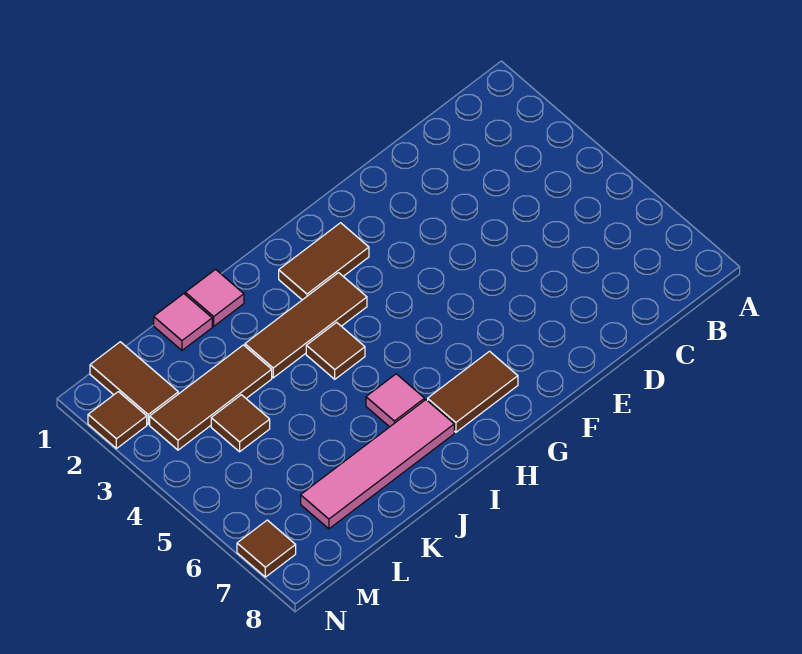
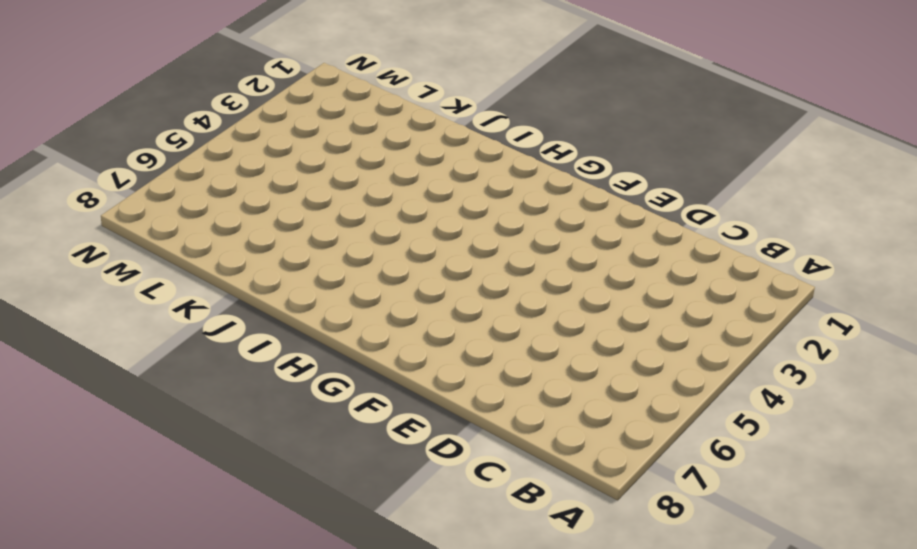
none -> brown tile G2:H2 level 1
none -> brown tile G7:H7 level 1
none -> brown tile H3:J3 level 1

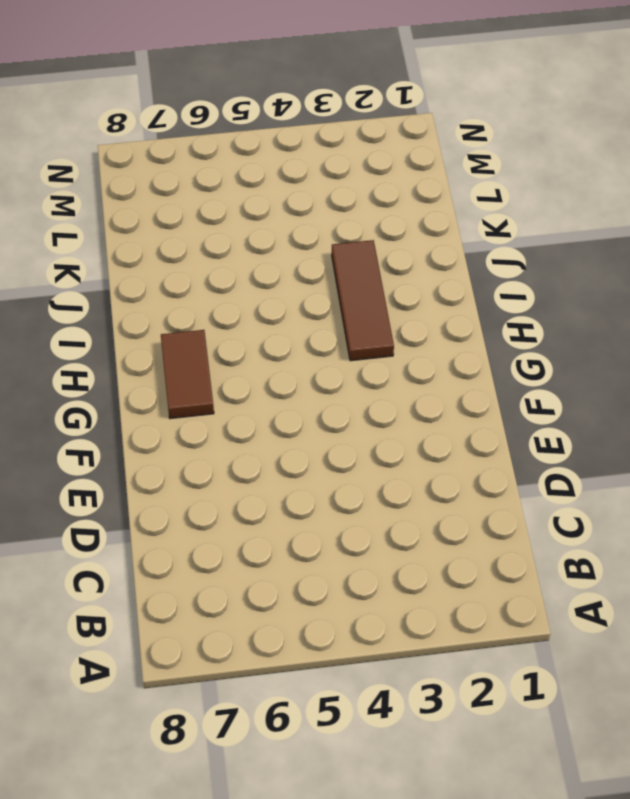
none -> brown tile G2:H2 level 1
none -> brown tile I4 level 1
none -> pink tile I6 level 1

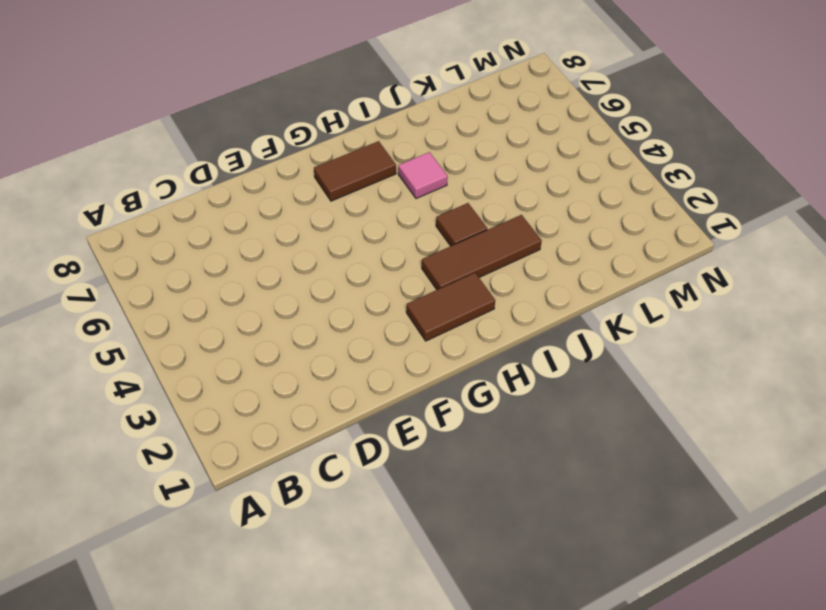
none -> pink tile I7:L7 level 1
none -> pink tile J1 level 1
none -> pink tile K1 level 1

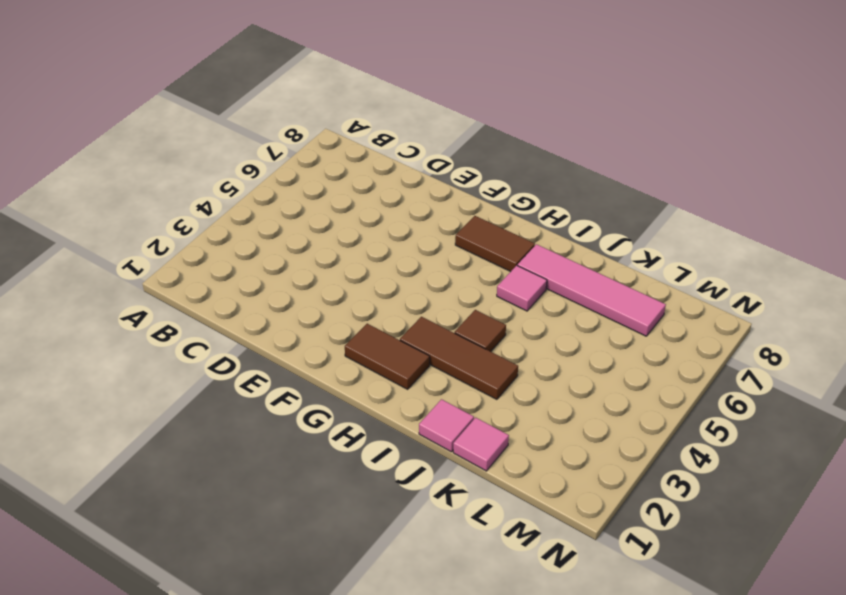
none -> brown tile K3:M3 level 1
none -> brown tile L4 level 1
none -> brown tile M1:M2 level 1

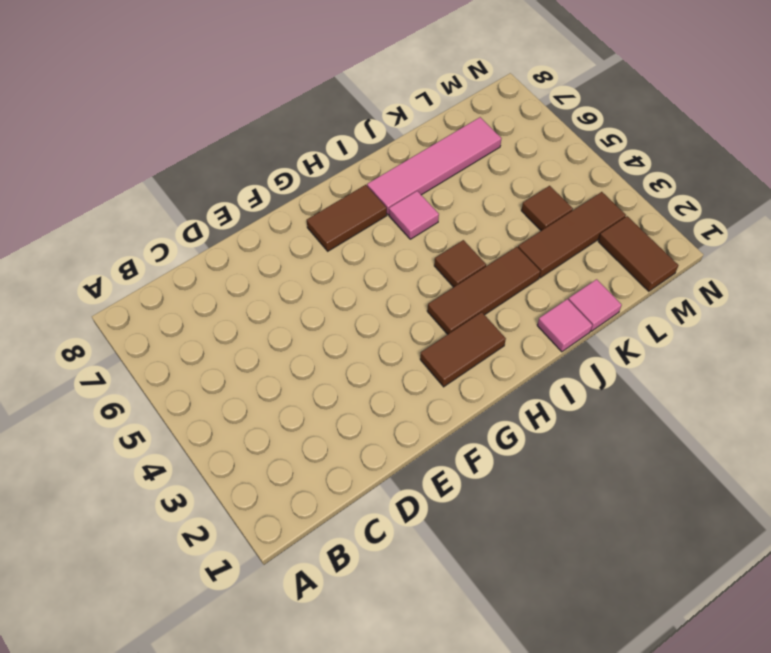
none -> brown tile N2 level 1
none -> brown tile N7 level 1

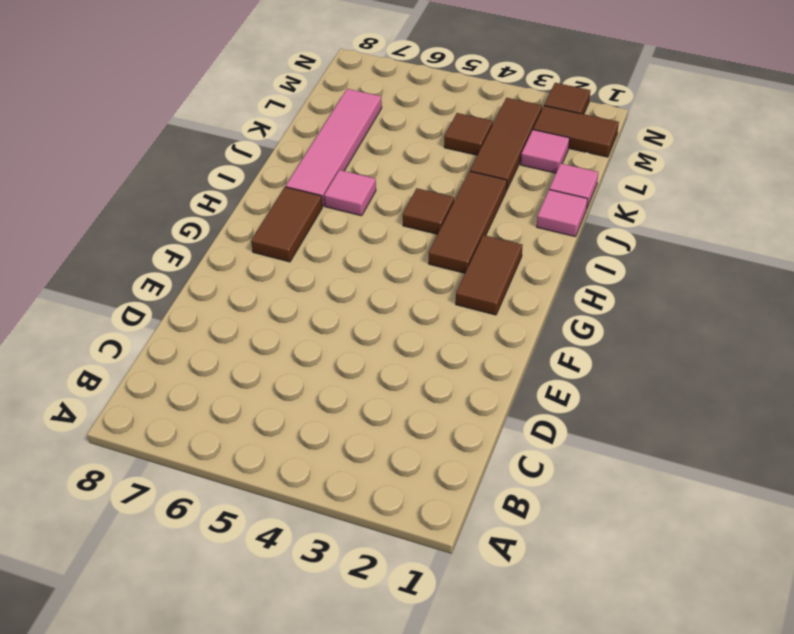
pink tile L2 level 1 -> none
none -> brown tile N7 level 1

